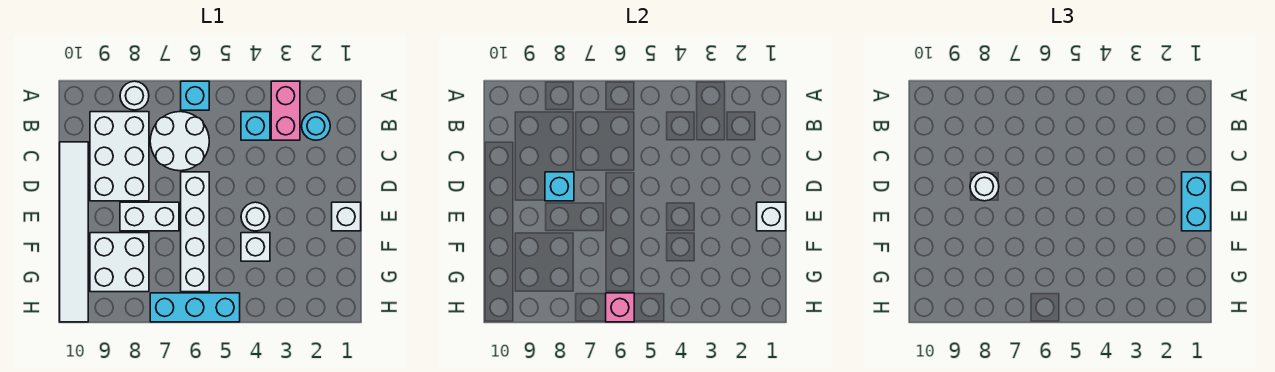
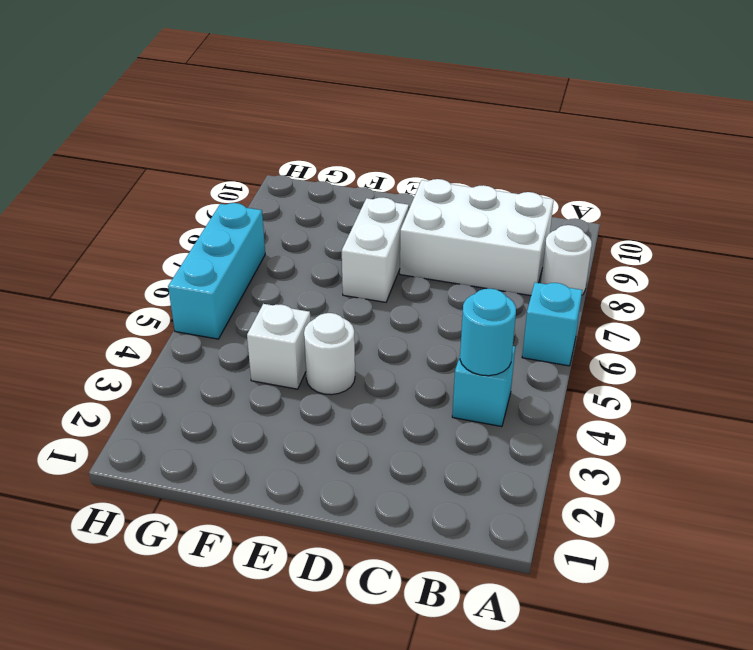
cyan round brick B4 level 2 -> cyan round brick B2 level 1
none -> pink brick A3:B3 level 1
none -> white round brick B6:C7 level 1
none -> white tile C10:H10 level 1

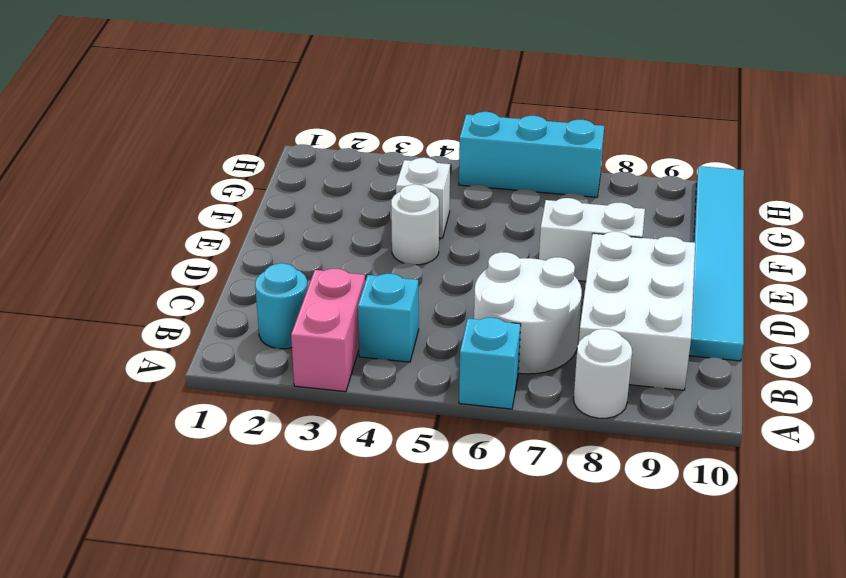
cyan tile C10:H10 level 1 -> white tile C10:H10 level 1
none -> white brick D6:G6 level 1
none -> white brick E1 level 1
none -> white brick F8:G9 level 1

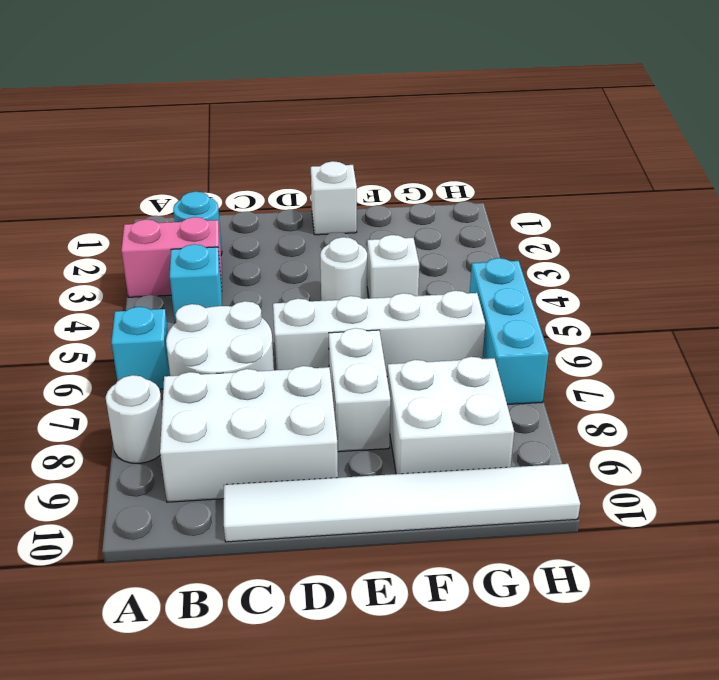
none -> cyan brick D8 level 2
none -> white brick E1 level 2
none -> pink brick H6 level 2

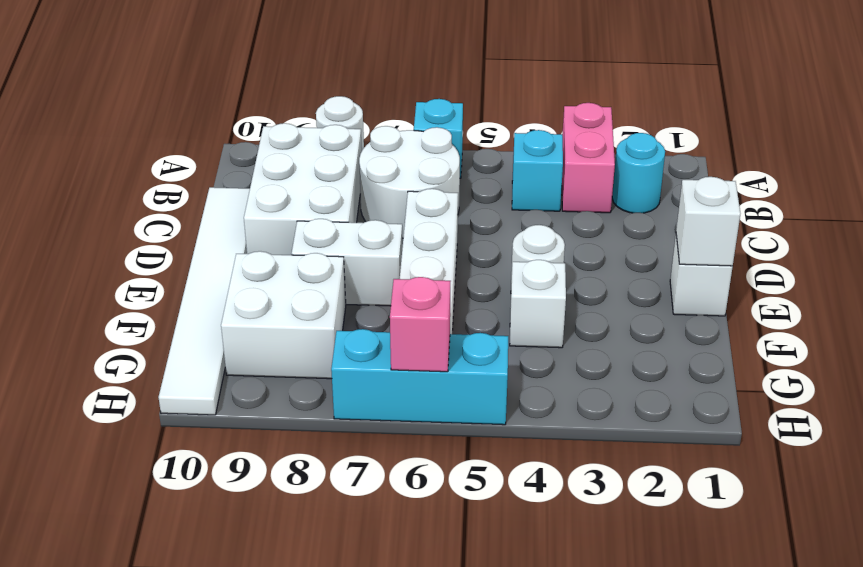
none -> cyan brick D8 level 2
none -> cyan brick D1:E1 level 3
none -> white round brick D8 level 3

